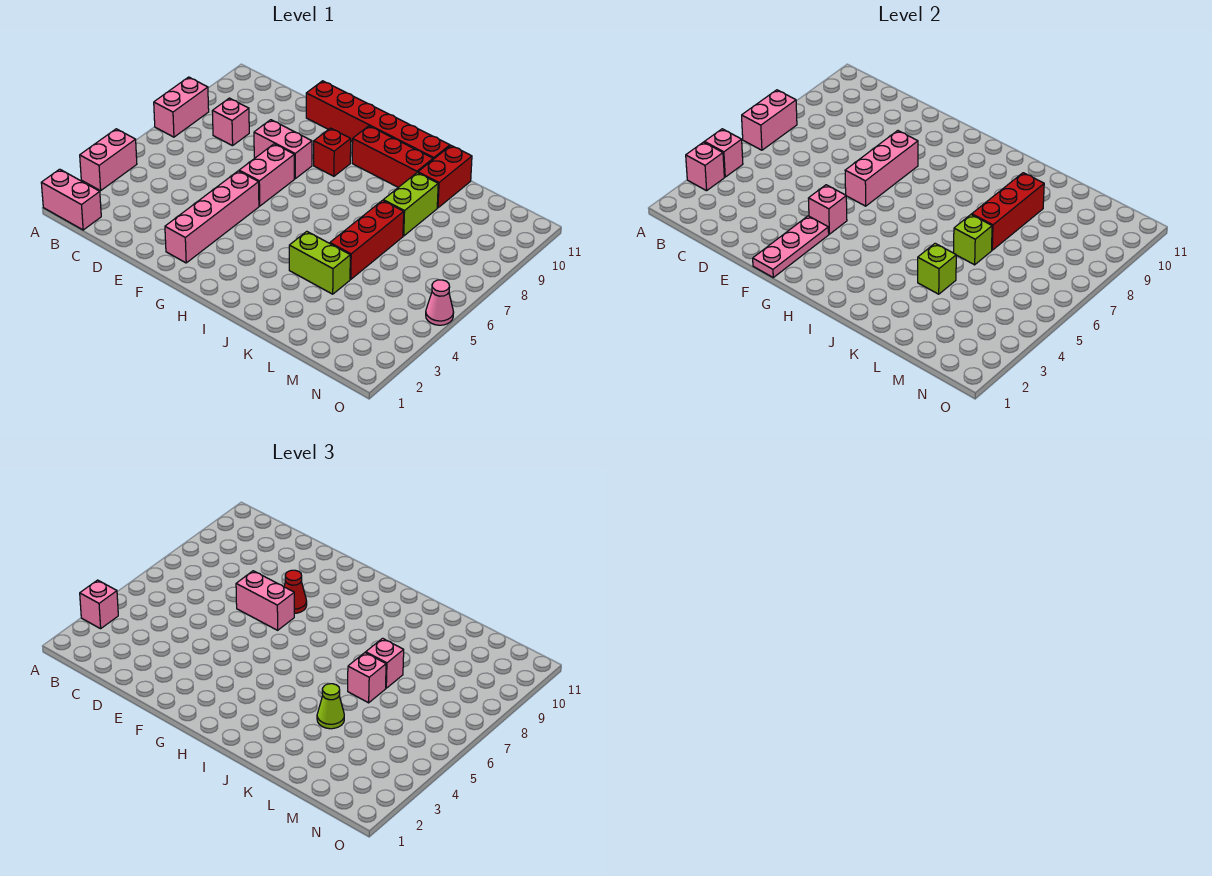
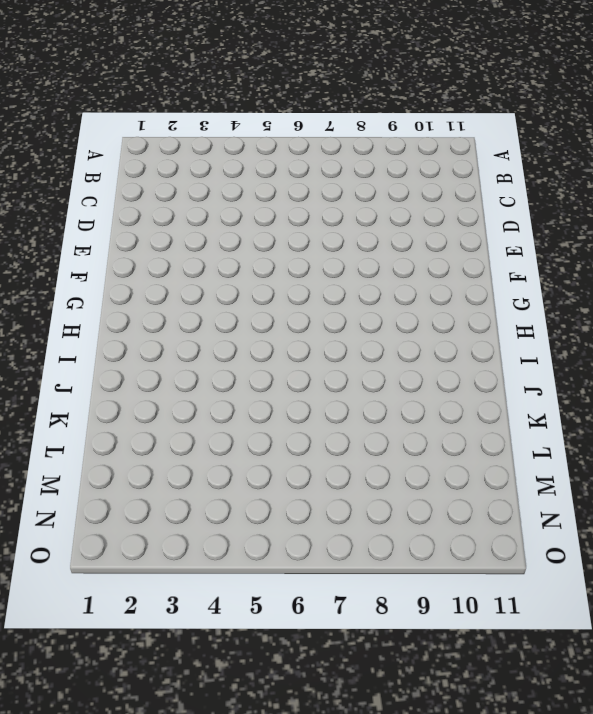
none -> pink brick A1:B1 level 1
none -> pink brick A3:A4 level 1
none -> pink brick A7:A8 level 1
none -> pink brick C8 level 1

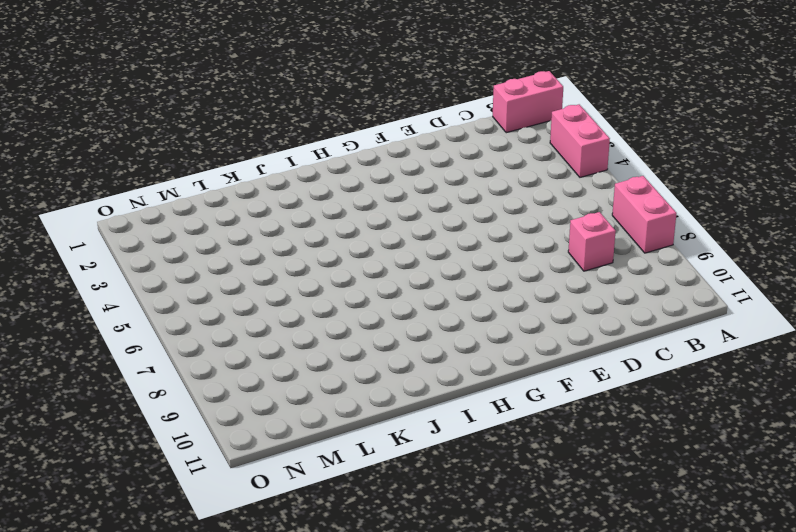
none -> pink brick E8:F8 level 1
none -> red brick E11:J11 level 1
none -> pink brick F2:F5 level 1
none -> pink brick F6:F7 level 1

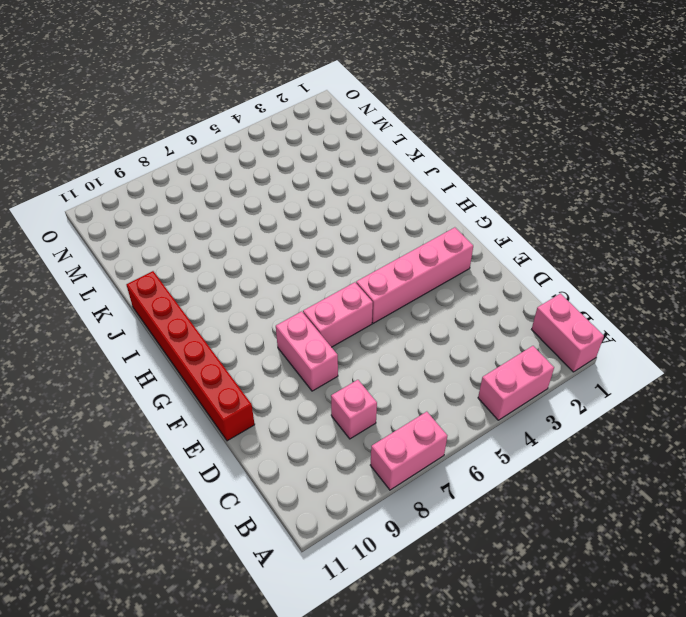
none -> red brick G9 level 1
none -> red brick H10:J10 level 1
none -> lime brick J4:K4 level 1
none -> red brick K5:K7 level 1

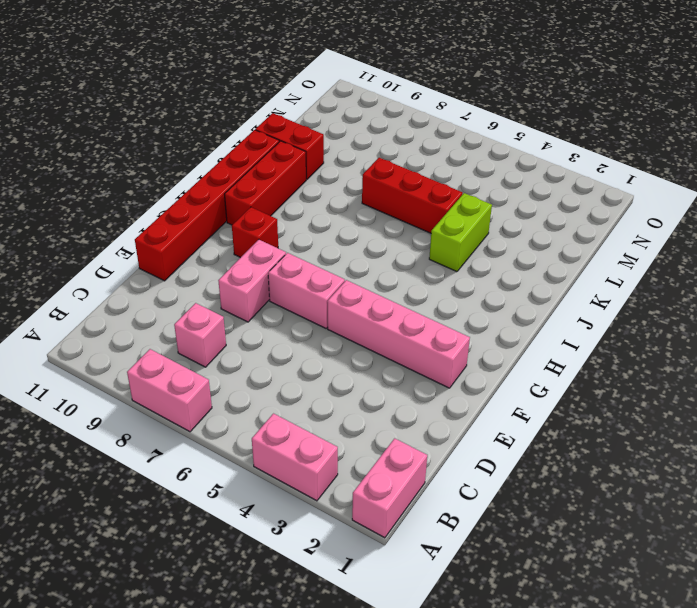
none -> lime brick K8:K9 level 1
none -> pink cone O5 level 1
none -> pink brick A3 level 2
none -> pink brick A4 level 2

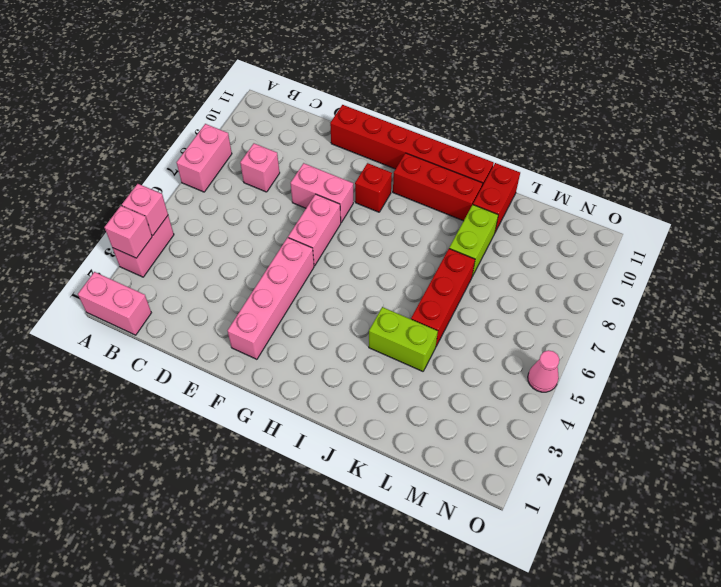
none -> pink brick A6:A7 level 2
none -> pink plate F1:F3 level 2
none -> pink brick F4 level 2
none -> pink brick F6:F8 level 2

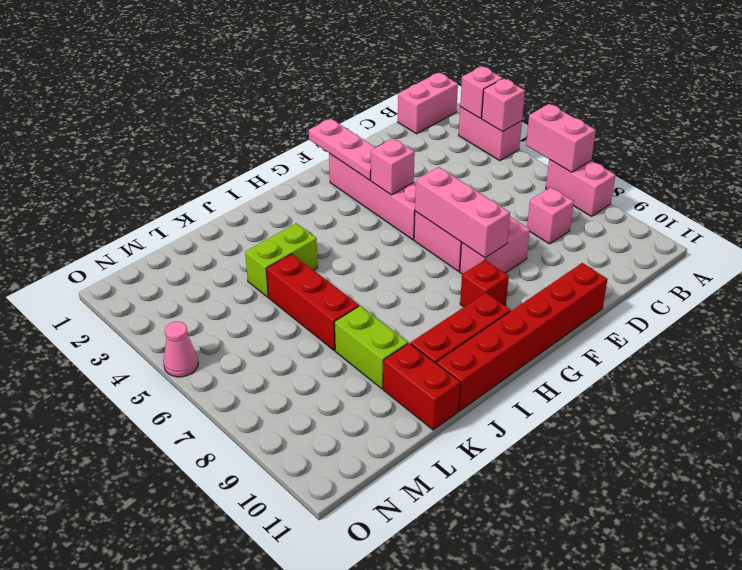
none -> lime brick K4 level 2
none -> lime brick K6 level 2
none -> red brick K7:K9 level 2
none -> pink brick A3 level 3

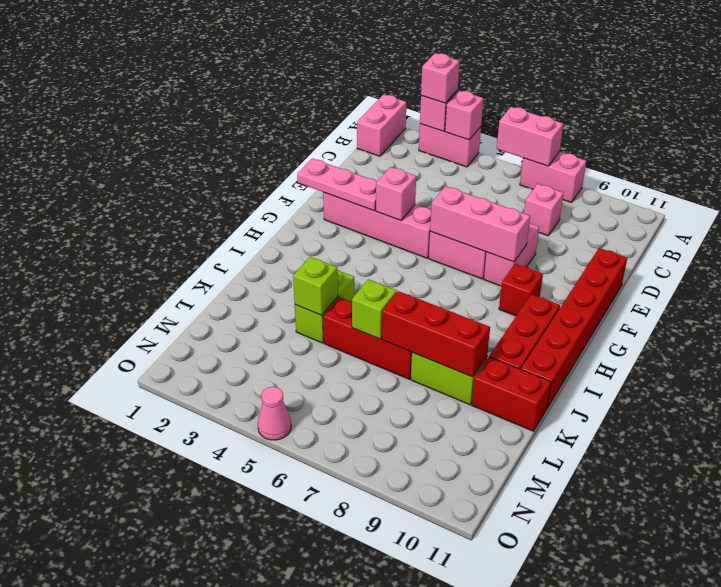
none -> pink brick E7:F7 level 3
none -> red cone F8 level 3
none -> lime cone K4 level 3
none -> pink brick K6 level 3

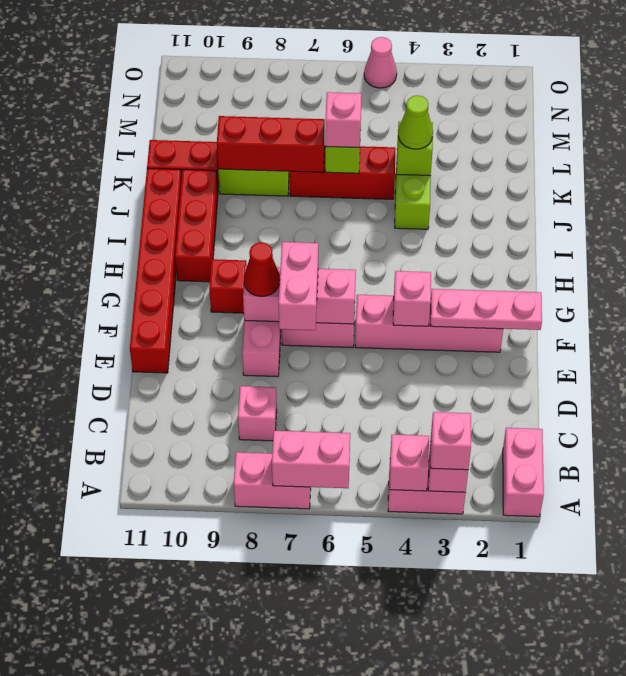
none -> pink brick K7 level 3

